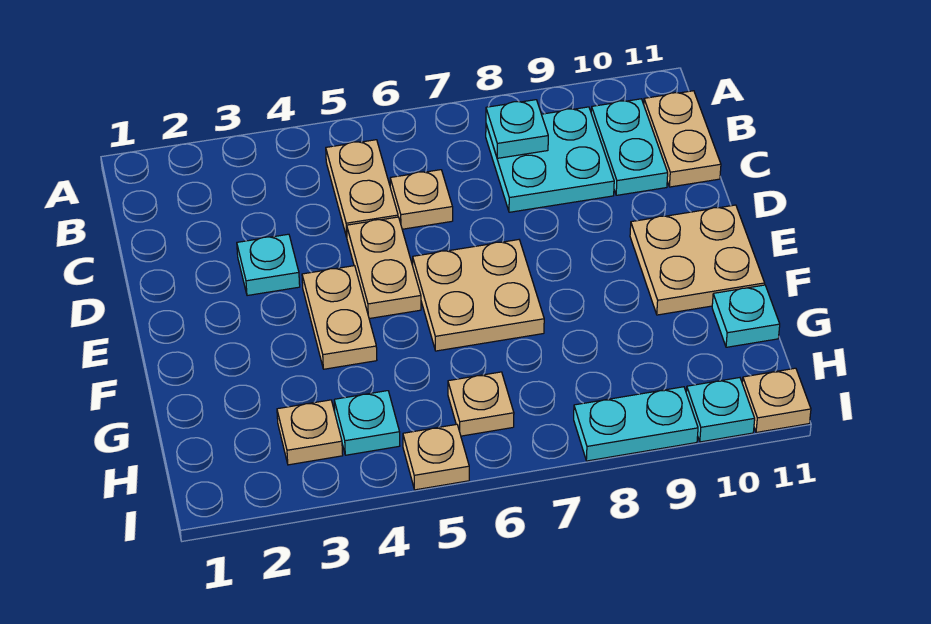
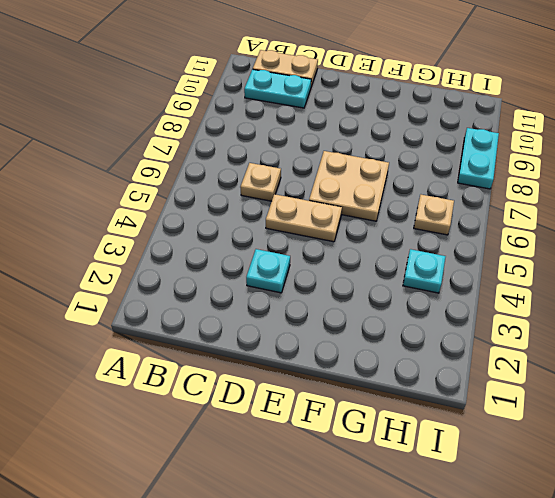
none -> tan plate B5:C5 level 1
none -> cyan plate B8:C9 level 1
none -> tan plate E4:F4 level 1

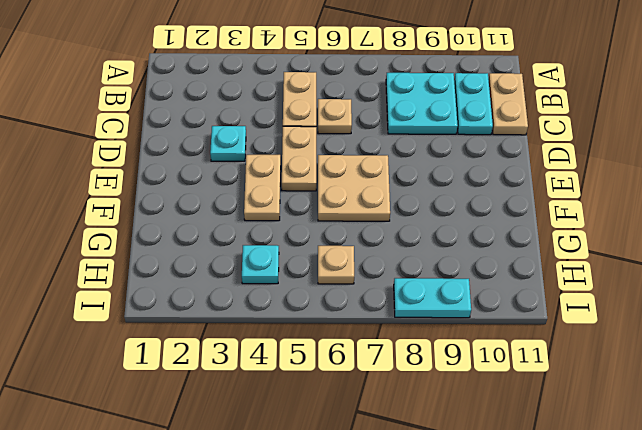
none -> tan plate E10:F11 level 1
none -> cyan plate G11 level 1
none -> tan plate H3 level 1

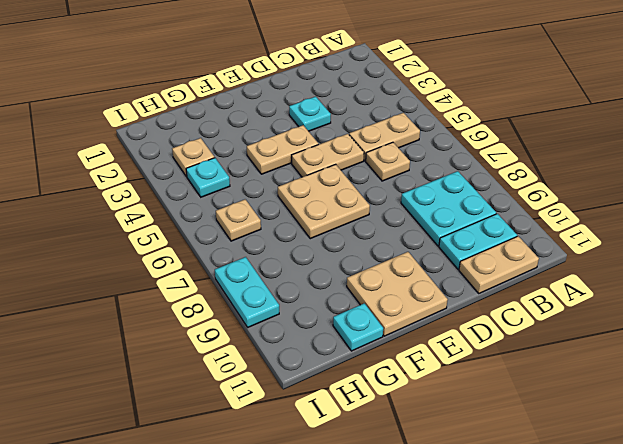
none -> tan plate I5 level 1
none -> cyan plate I10 level 1
none -> tan plate I11 level 1

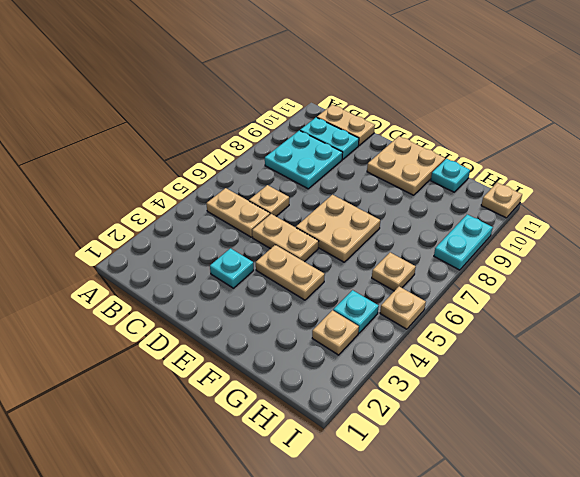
none -> cyan plate I10 level 1
none -> cyan plate B8 level 2

